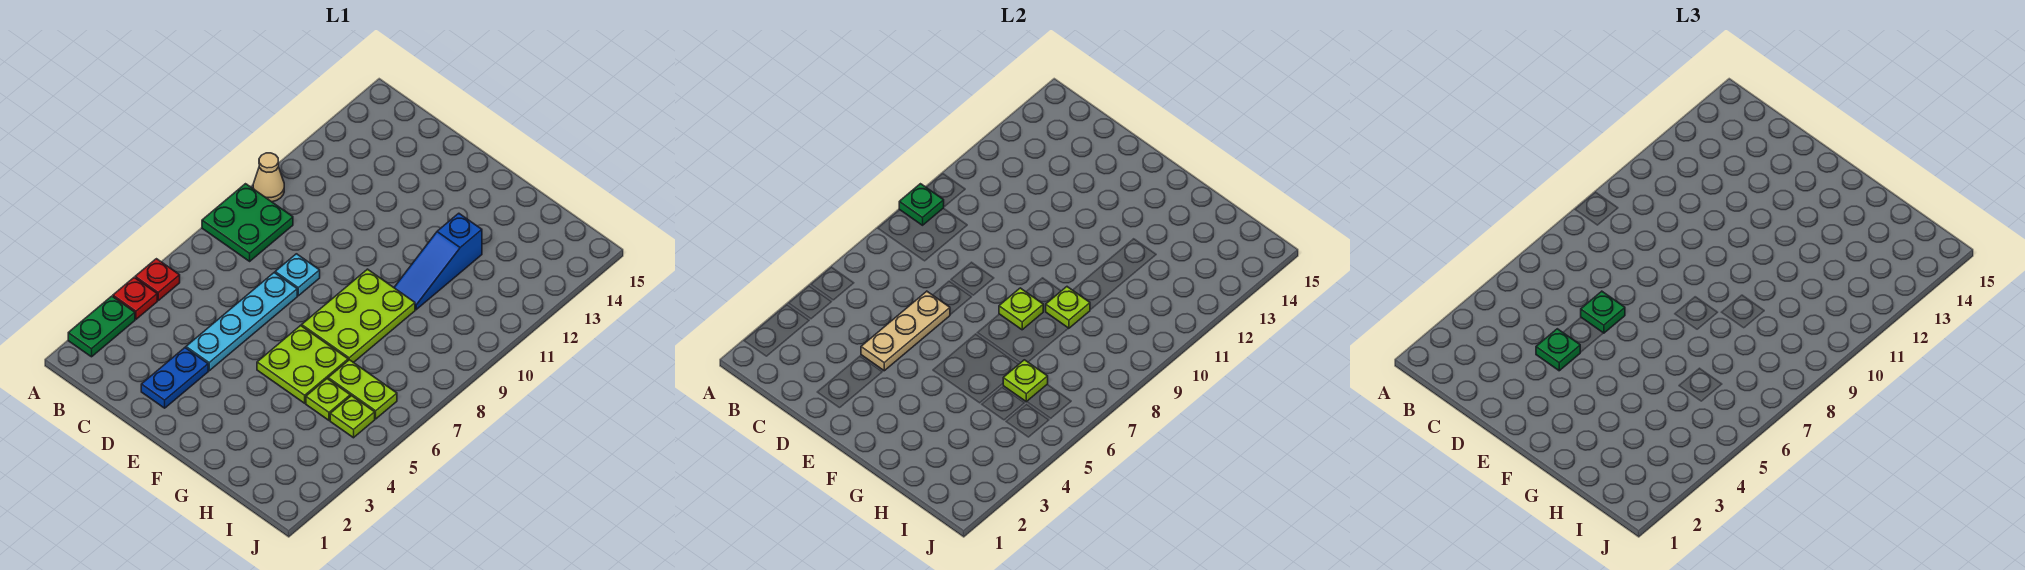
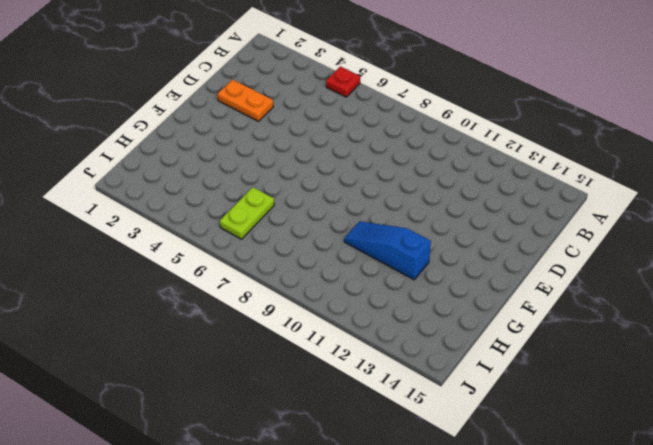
orange plate D2:D3 level 1 -> blue plate D2:D3 level 1
none -> green plate A2:A3 level 1
none -> red plate A4 level 1
none -> green plate A8:B9 level 1

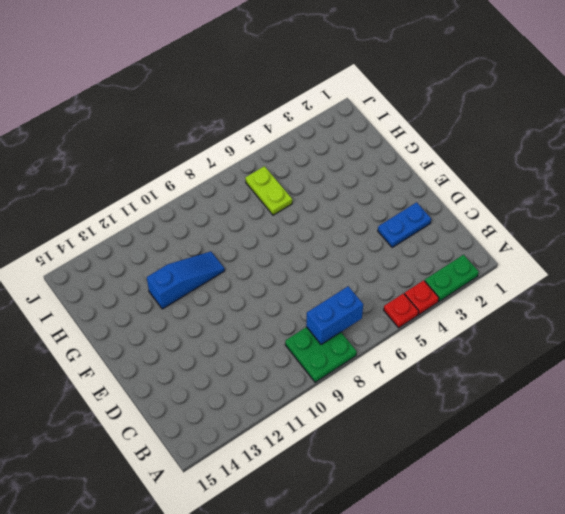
blue brick B7:B8 level 2 -> none
none -> tan cone A10 level 1
none -> cyan plate D4:D7 level 1
none -> cyan plate D8 level 1

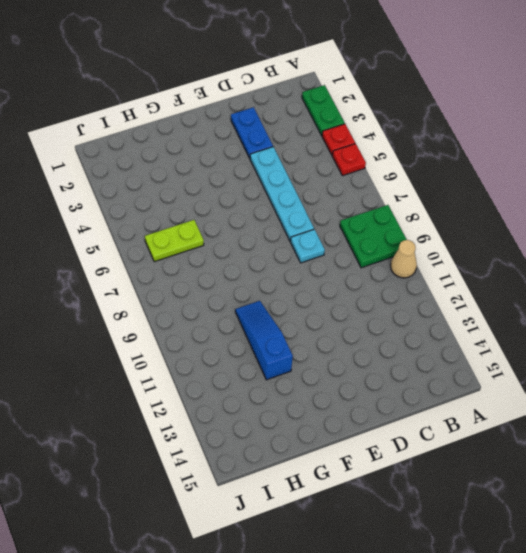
none -> lime plate F5:G6 level 1
none -> lime plate F7:G9 level 1
none -> lime plate H5 level 1

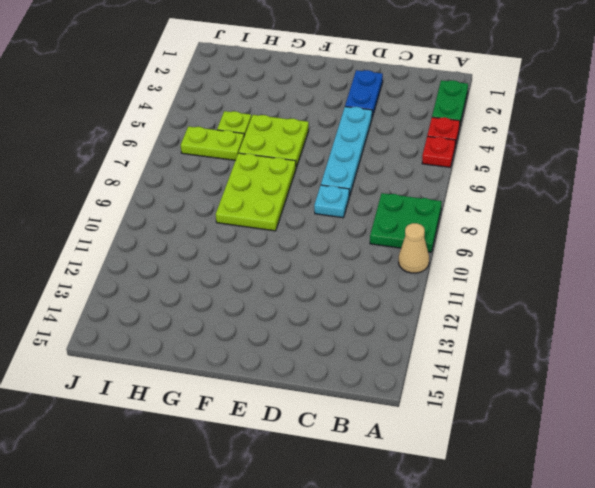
none -> blue slope G10:G12 level 1 top 12
none -> lime plate I5 level 1
none -> green plate A9 level 2

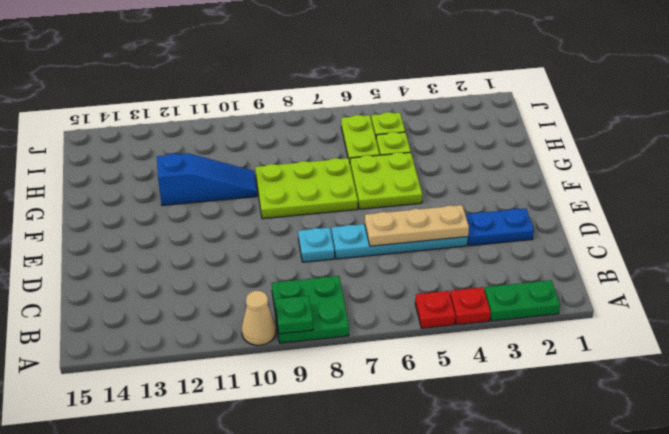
none -> lime plate F8 level 2
none -> lime plate G9 level 2
none -> lime plate H6 level 2

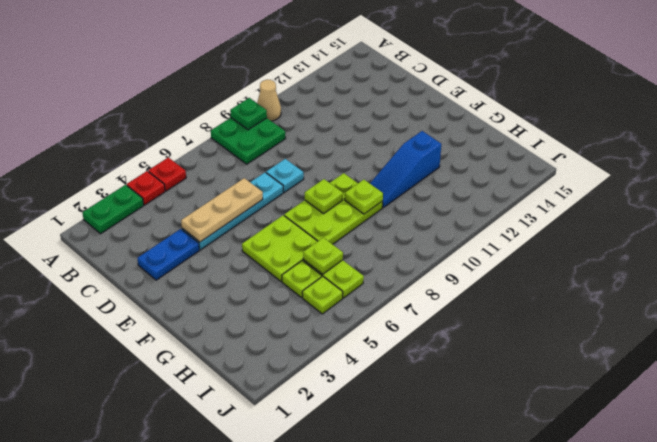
none -> green plate D4 level 3
none -> green plate D6 level 3

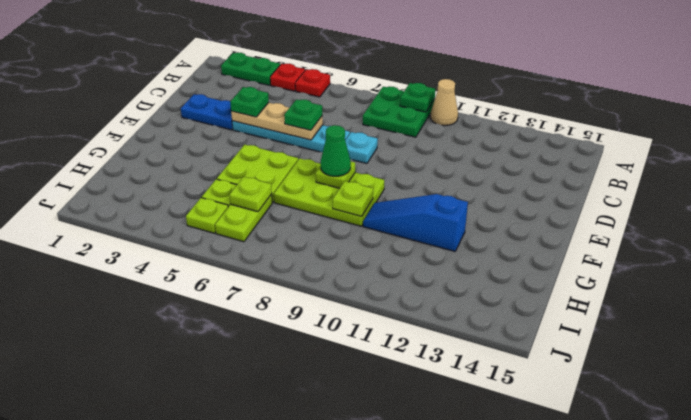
green cone F8 level 3 -> none

